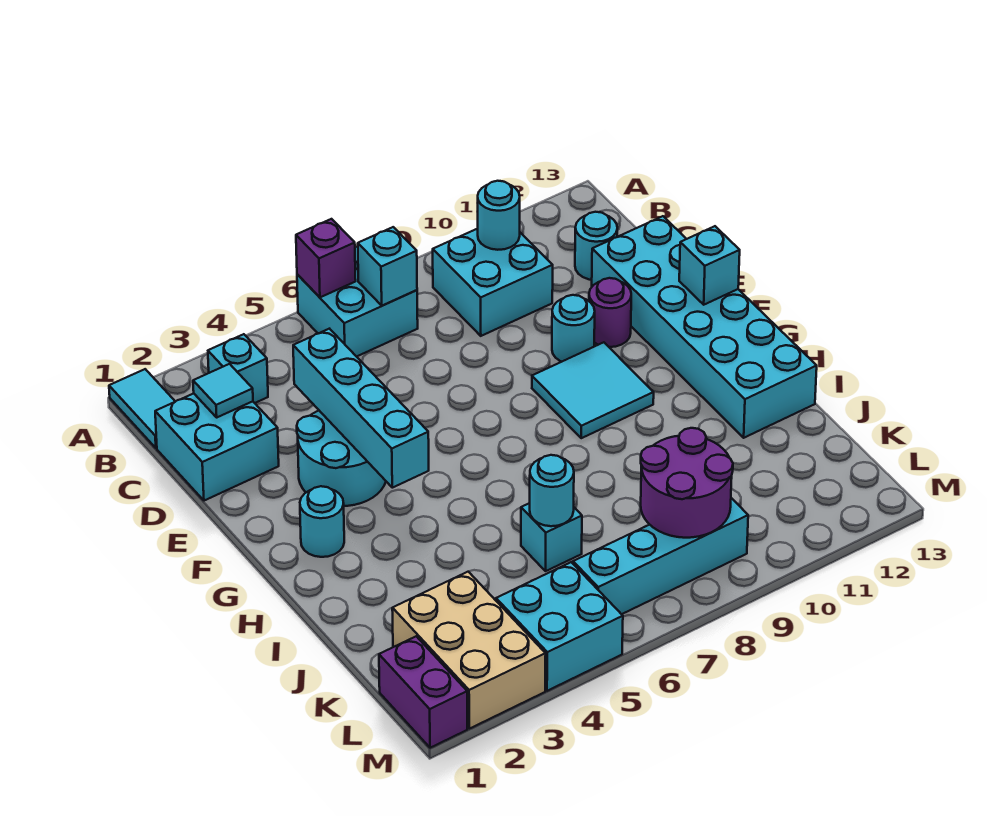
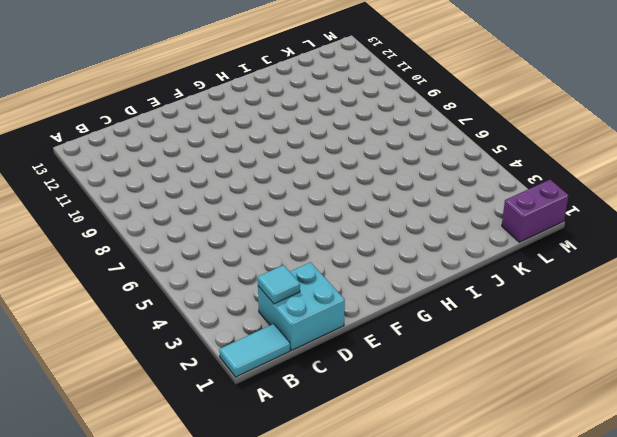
none -> cyan brick A6:B7 level 1
none -> cyan brick B3 level 1
none -> cyan brick B9:C10 level 1

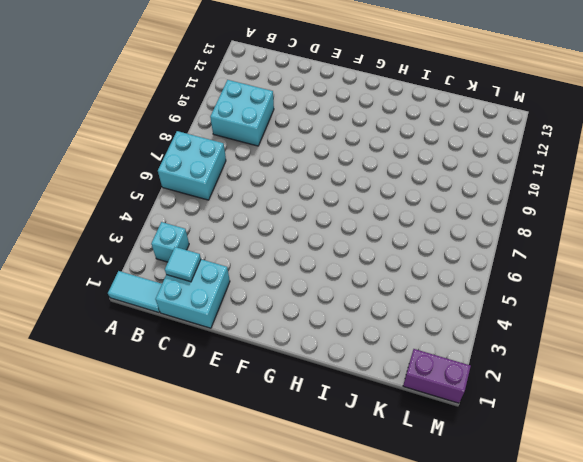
none -> cyan round brick C12 level 1
none -> cyan brick D12:I13 level 1
none -> cyan round brick E3:F4 level 1

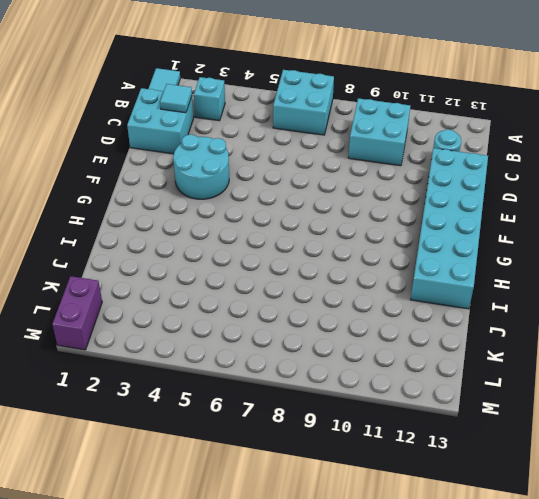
none -> cyan round brick E10 level 1
none -> purple round brick E11 level 1
none -> cyan tile F9:G10 level 1

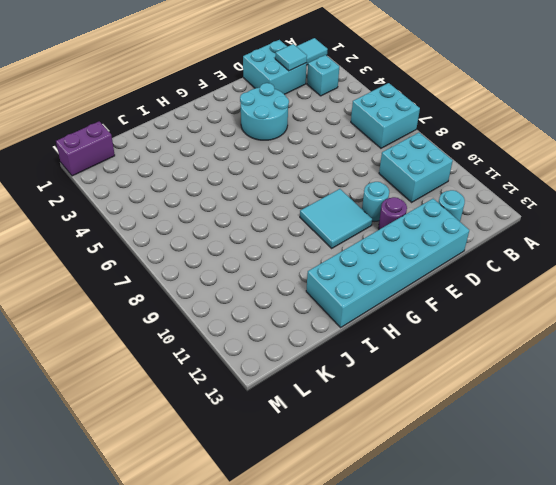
none -> cyan round brick G2 level 1
none -> cyan brick J6 level 1
none -> tan brick K2:M3 level 1

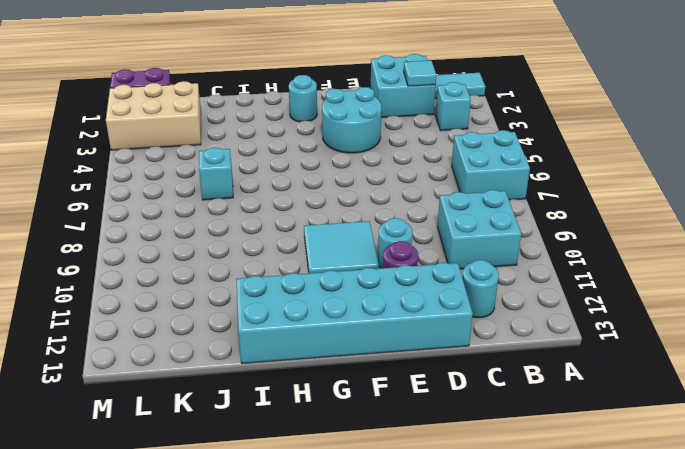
none -> cyan brick L4:M5 level 1
none -> cyan brick L6:L9 level 1
none -> purple brick A6 level 2

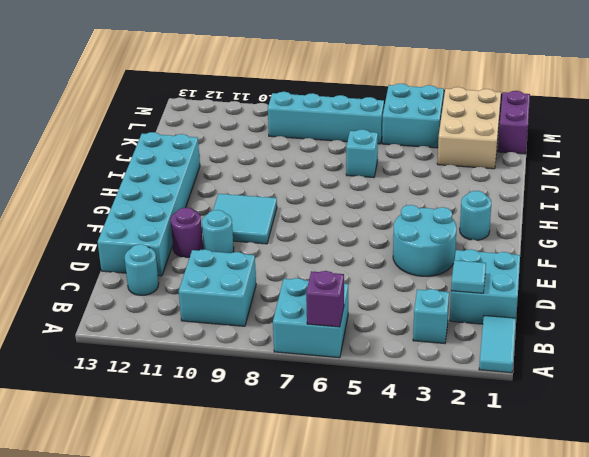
none -> cyan brick B7 level 2
none -> cyan round brick B10 level 2
none -> cyan brick D4:G4 level 2

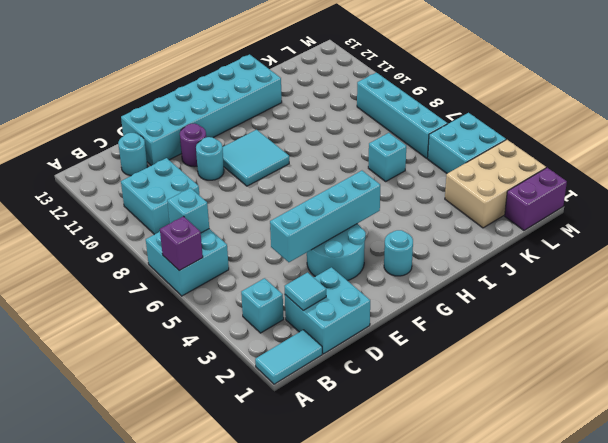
none -> cyan round brick B10 level 2
none -> cyan brick F13 level 2
none -> cyan round brick J6 level 2

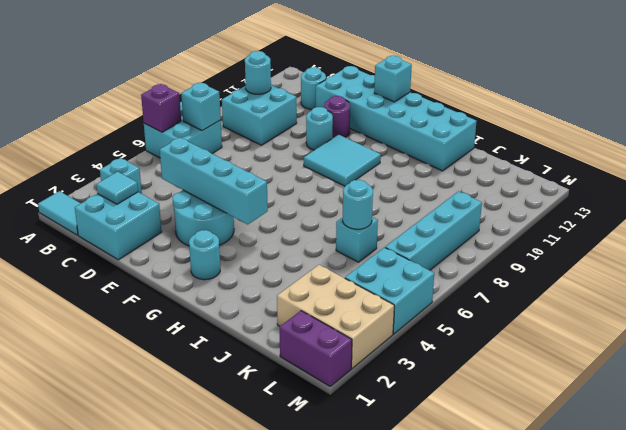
none -> purple round brick K8:L9 level 2

